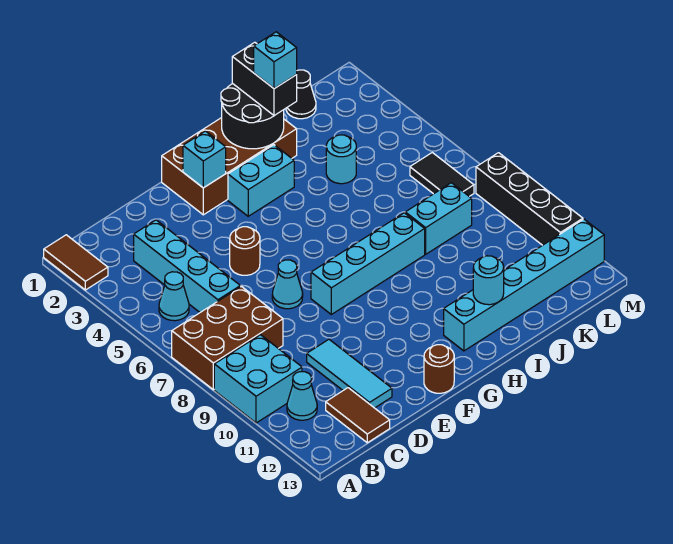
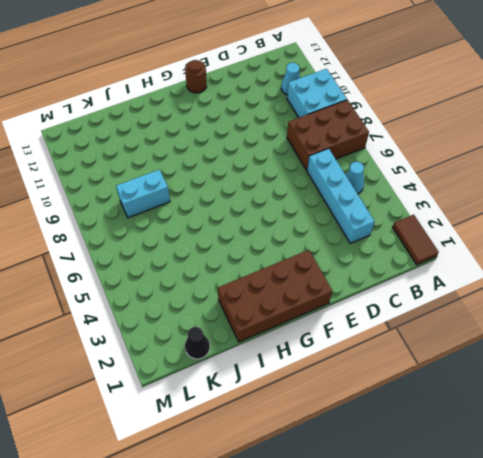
none -> brown tile C12:C13 level 1
none -> cyan tile D10:D12 level 1
none -> brown round brick E5 level 1

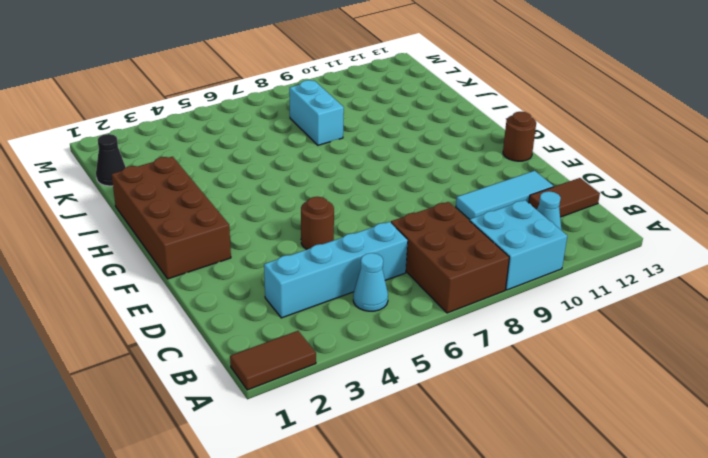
none -> cyan cone E7 level 1
none -> cyan brick F8:I8 level 1
none -> cyan brick G3:H3 level 1

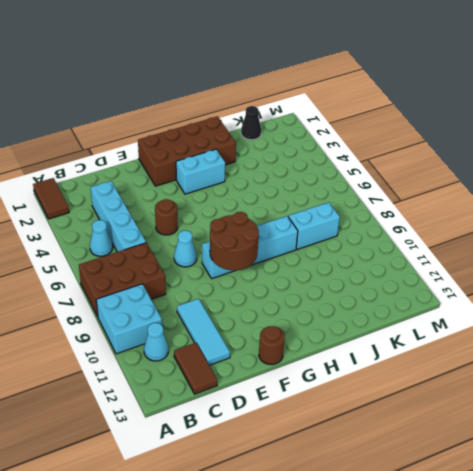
brown round brick F8:G9 level 2 -> none
none -> cyan brick H12:M12 level 1
none -> cyan round brick J4 level 1
none -> black tile L6:L7 level 1

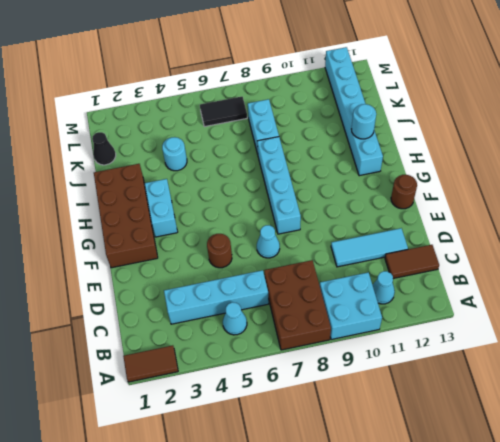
none -> black brick M8:M11 level 1
none -> cyan brick F2 level 2
none -> black round brick H1:I2 level 2

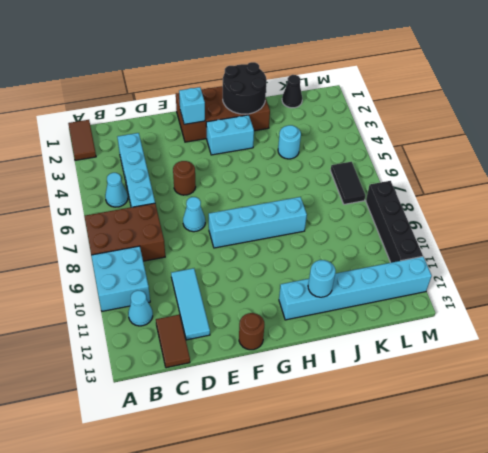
none -> cyan brick J8:K8 level 1
none -> black brick I1:I2 level 3
none -> cyan brick I2 level 4

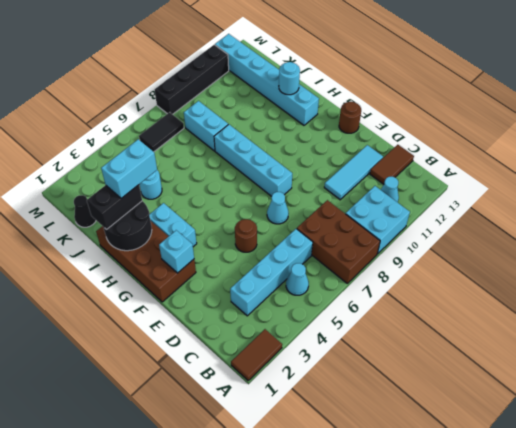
cyan brick I2:I3 level 4 -> cyan brick I2 level 4

